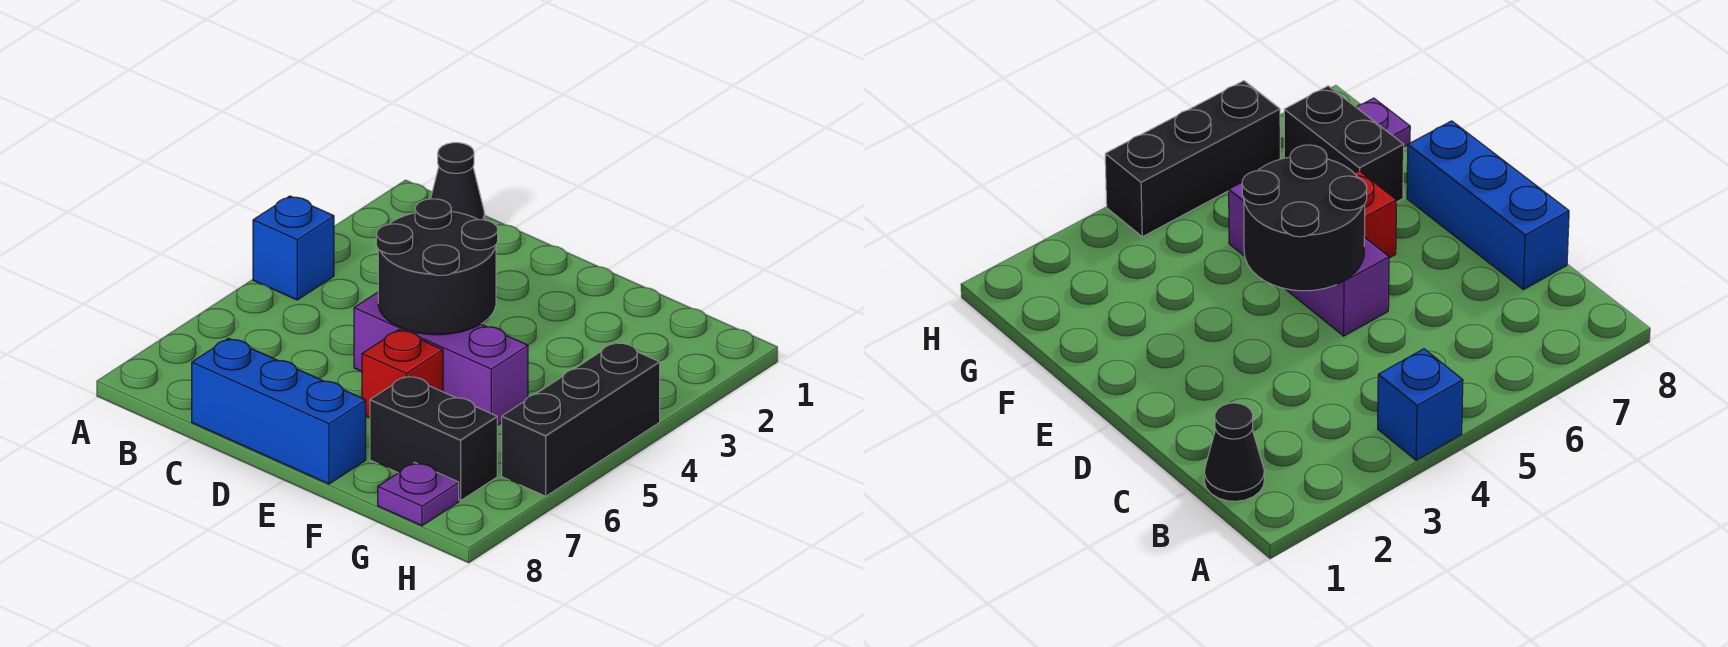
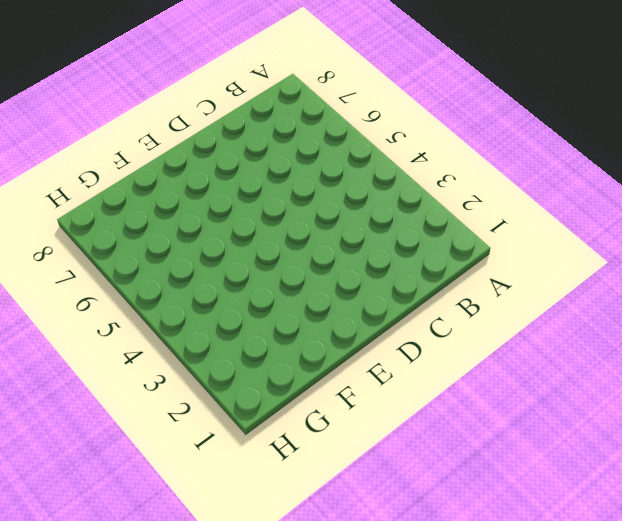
none -> blue brick A4 level 1
none -> black cone B1 level 1

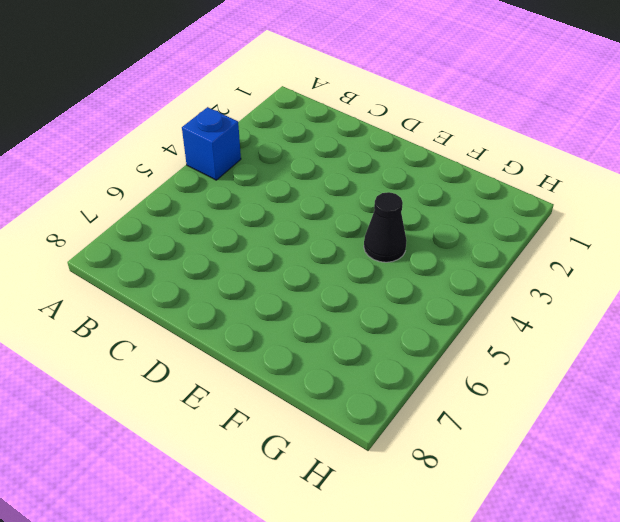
black cone F4 level 1 -> black cone B1 level 1
none -> blue brick C8:E8 level 1
none -> purple brick D5:F5 level 1

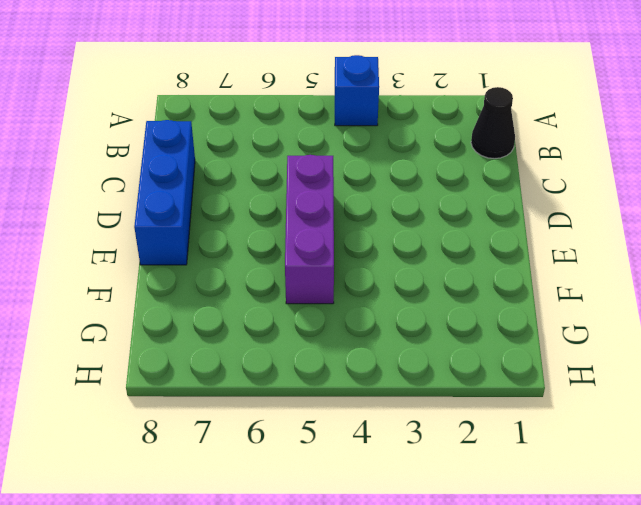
none -> red brick E6 level 1
none -> black brick F7:G7 level 1

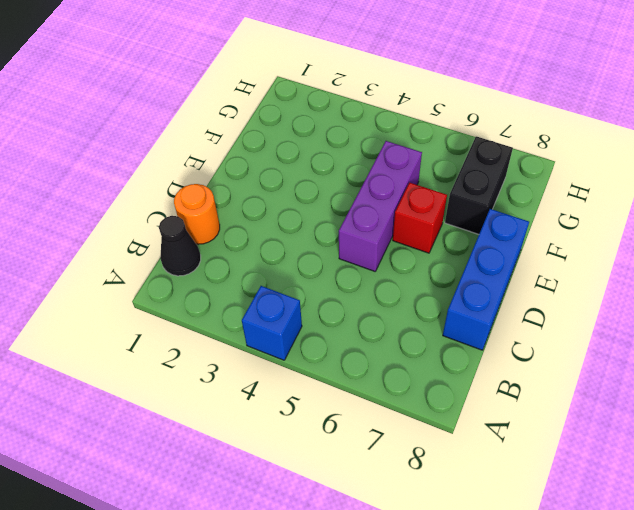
orange round brick C1 level 1 -> none
none -> purple plate G8 level 1
none -> black brick H4:H6 level 1

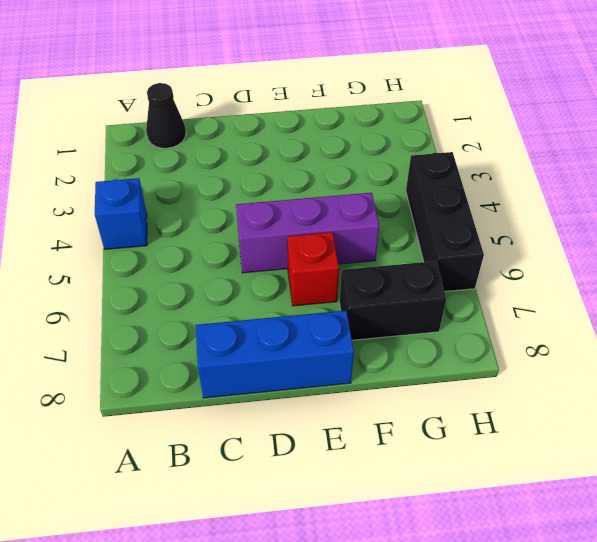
none -> purple plate G8 level 1
none -> black round brick D4:E5 level 2

